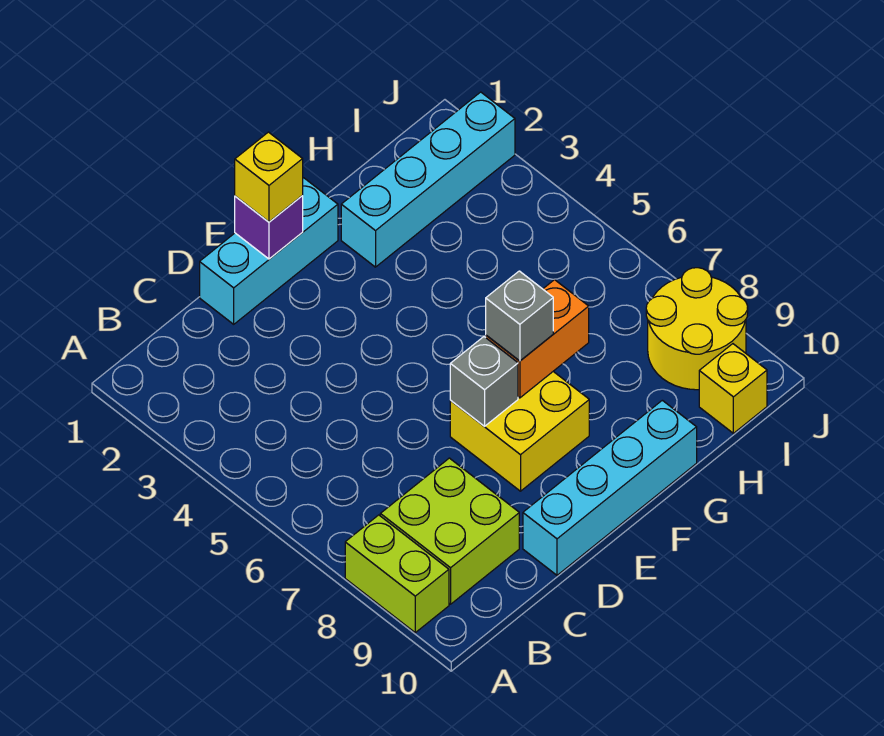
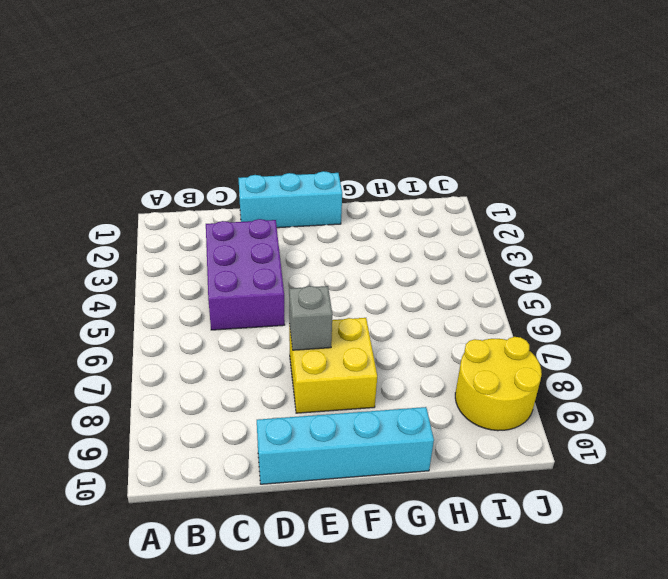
purple brick C3:D5 level 1 -> none
none -> lime brick A8:A9 level 1
none -> lime brick B8:C9 level 1
none -> cyan brick G2:J2 level 1

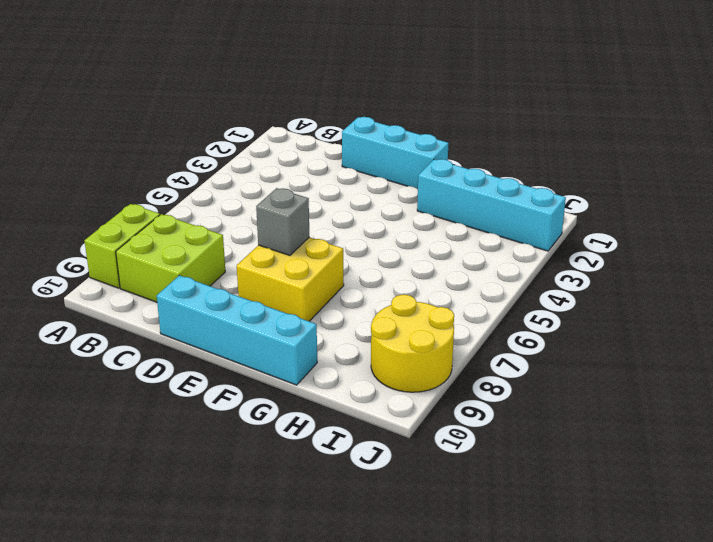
none -> yellow brick I10 level 1
none -> purple brick E1 level 2
none -> orange brick F7:G7 level 2

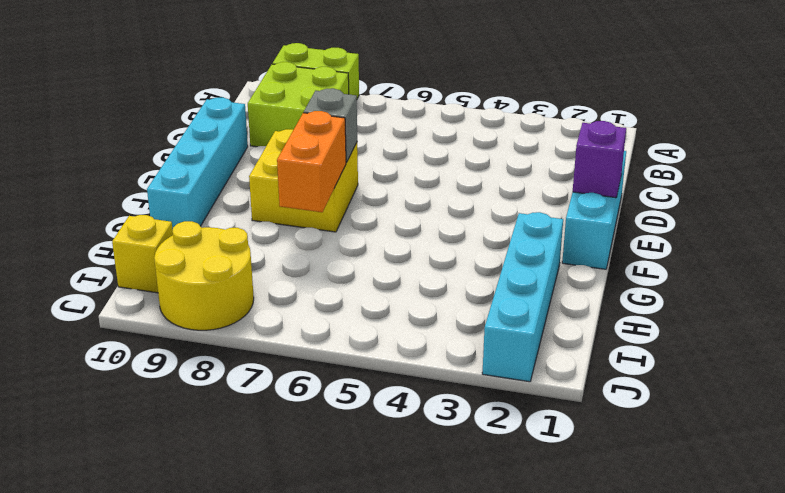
none -> yellow brick E1 level 3
none -> grey brick F7 level 3

